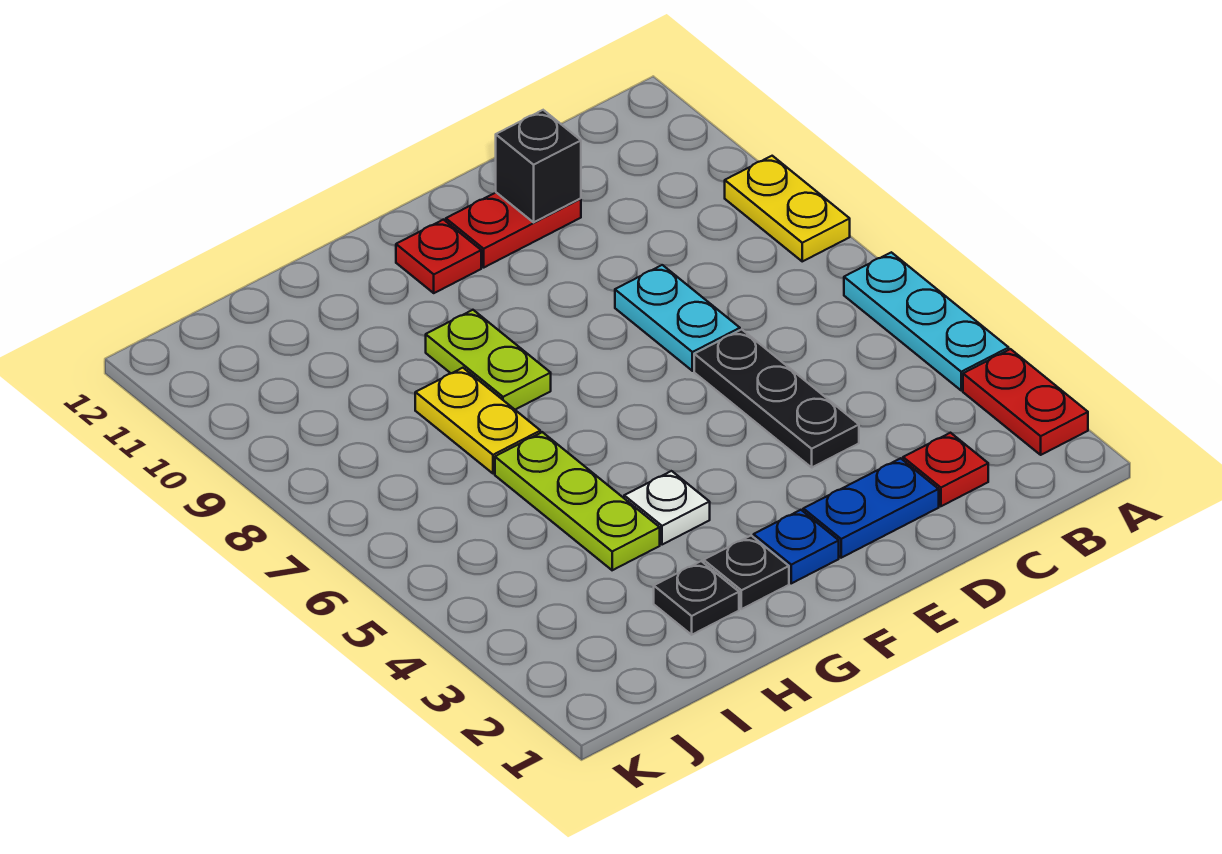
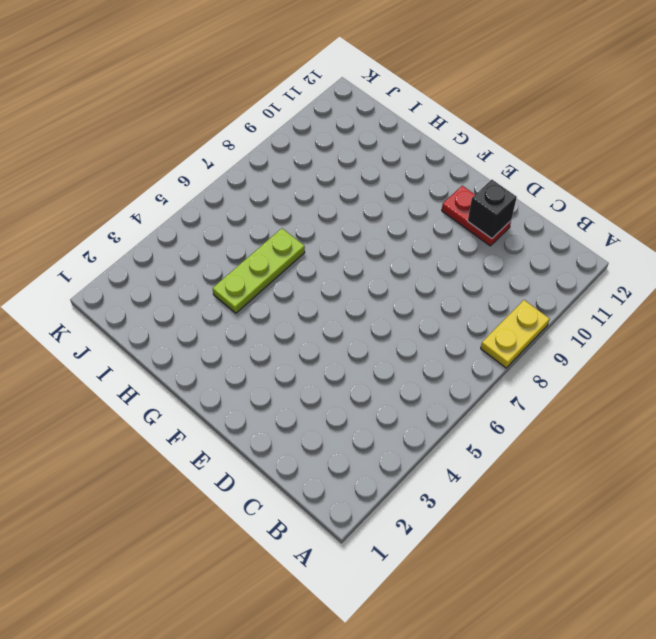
none -> red plate A2:A3 level 1
none -> cyan plate A4:A6 level 1
none -> red plate C2 level 1

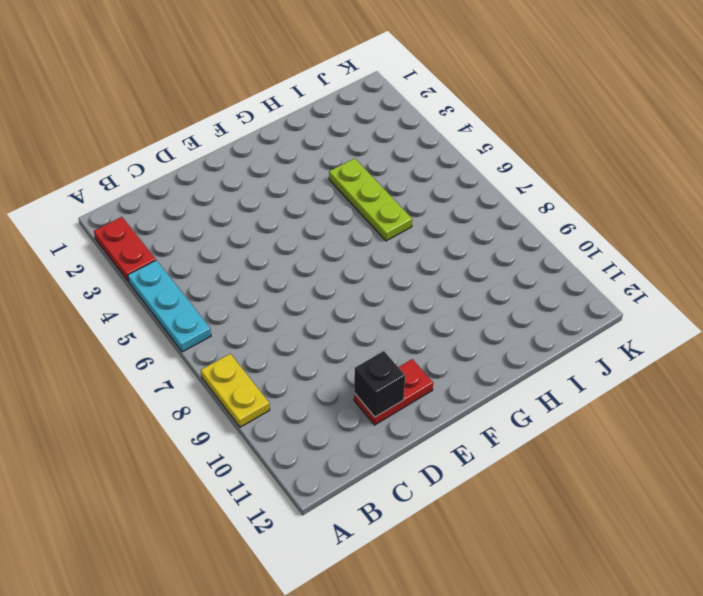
none -> red plate C2 level 1
none -> blue plate D2:E2 level 1
none -> black plate D4:D6 level 1

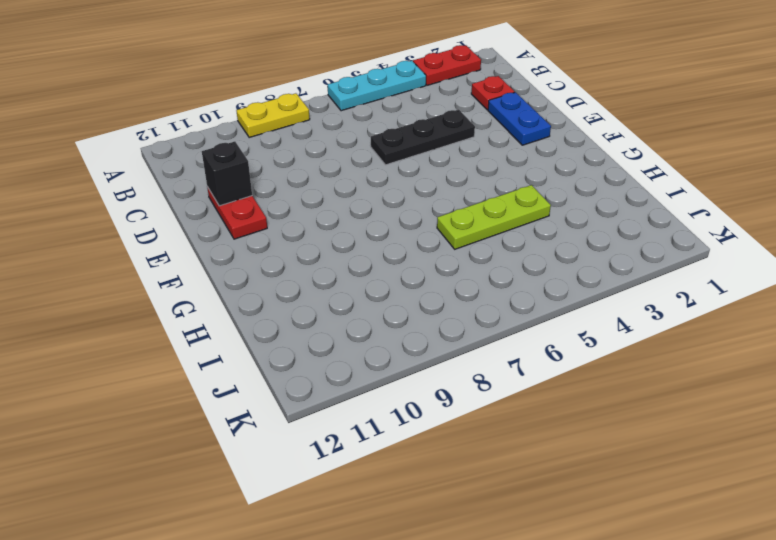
none -> cyan plate D7:D8 level 1
none -> blue plate F2 level 1
none -> red plate F11 level 1

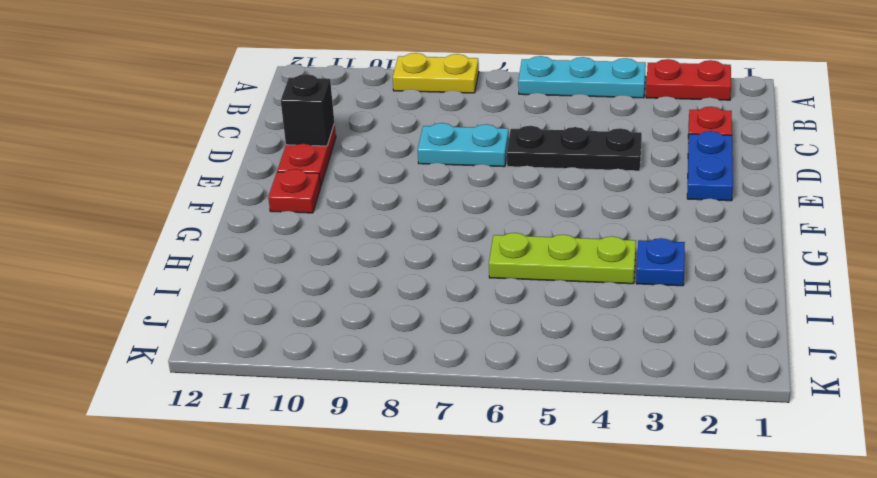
blue plate H3 level 1 -> blue plate F2 level 1
none -> black plate G2 level 1
none -> white plate G4 level 1
none -> lime plate G8:G9 level 1

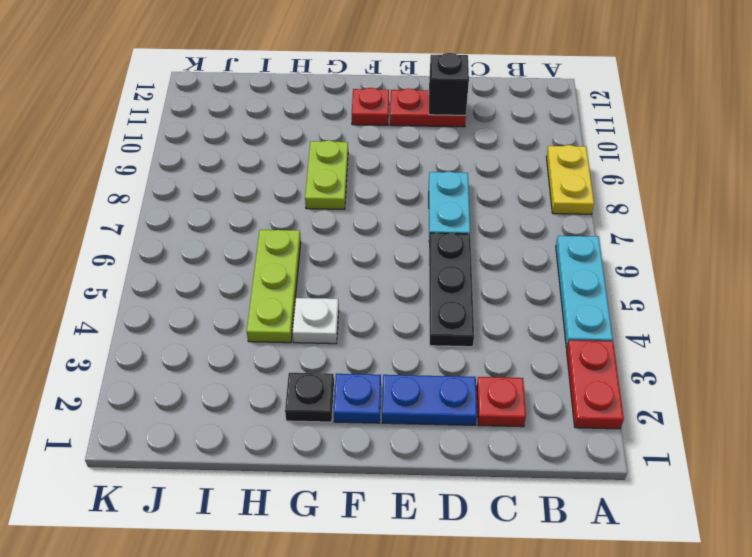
none -> black plate H2 level 1
none -> yellow plate H7:H8 level 1

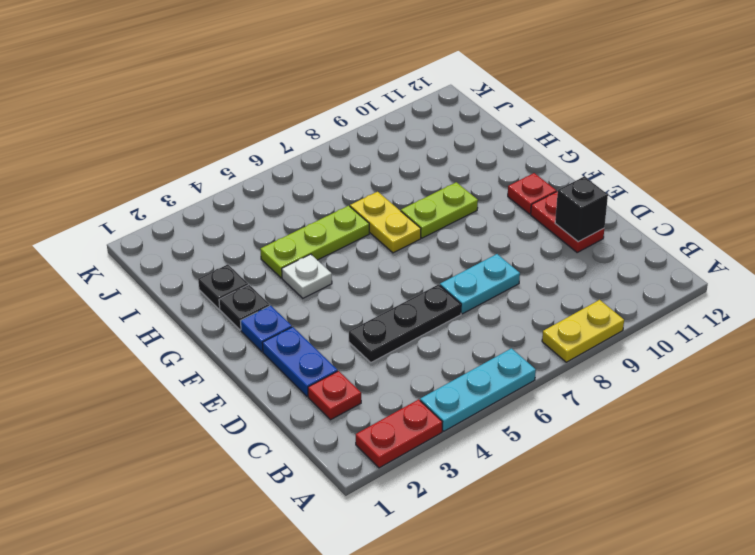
yellow plate G7:H7 level 1 -> yellow plate H7:H8 level 1

